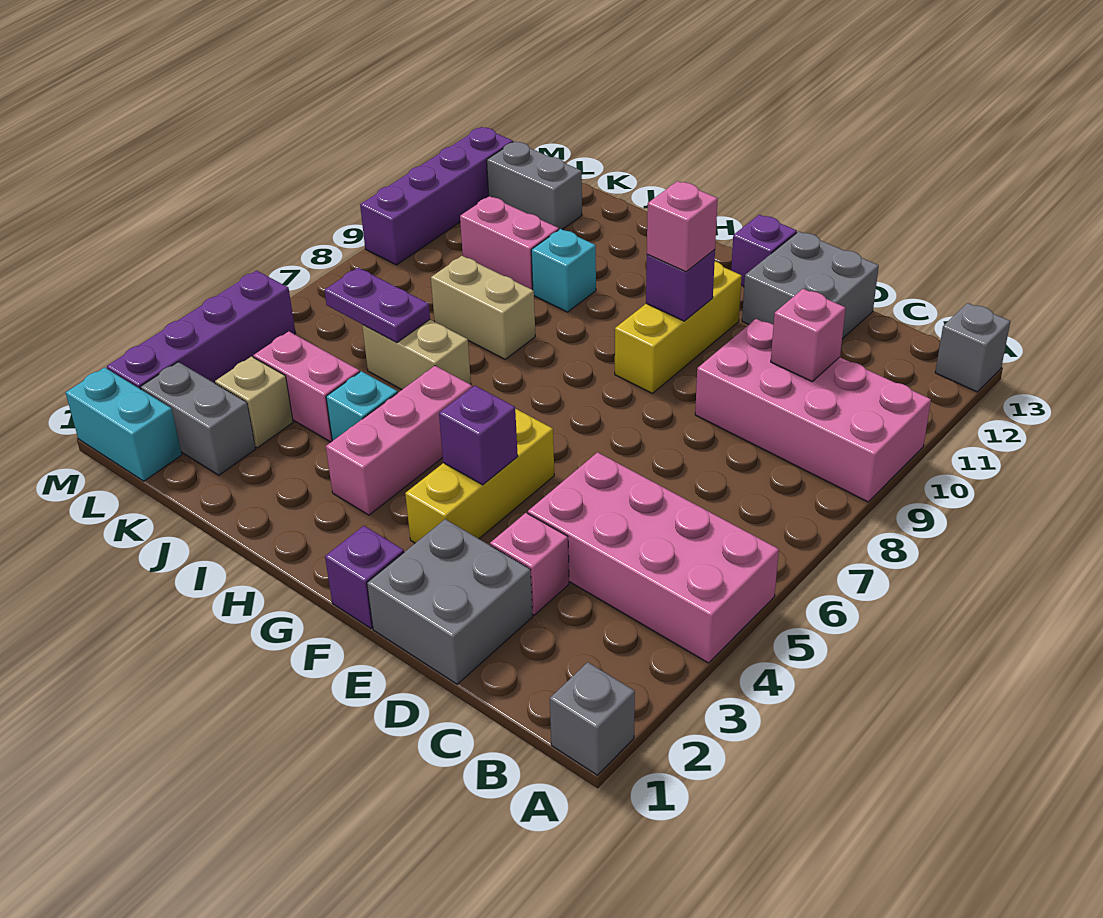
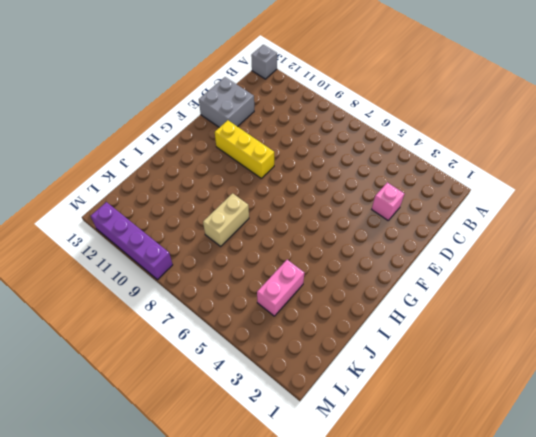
none -> grey brick A1 level 1
none -> pink brick A4:D5 level 1
none -> pink brick A9:D10 level 1

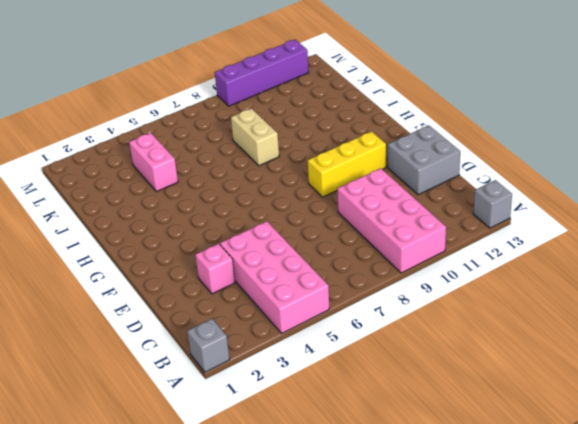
none -> grey brick D1:E2 level 1
none -> purple brick F1 level 1
none -> yellow brick F3:F5 level 1

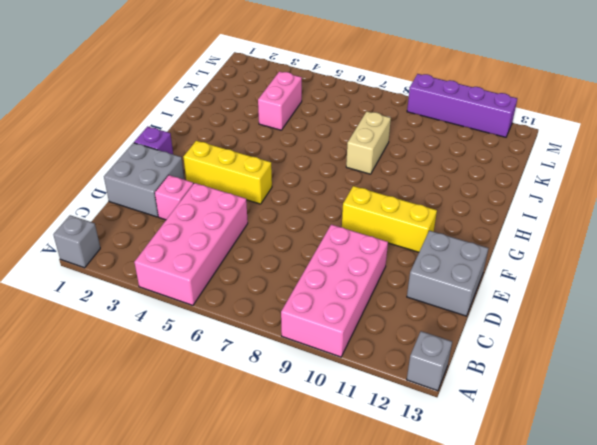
none -> purple brick F13 level 1
none -> pink brick H3:H5 level 1
none -> cyan brick I4 level 1

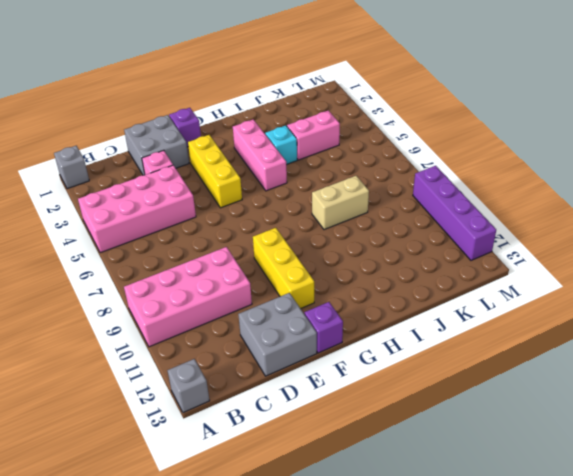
none -> tan brick I6:J6 level 1
none -> cyan brick I10 level 1
none -> pink brick J10:K10 level 1

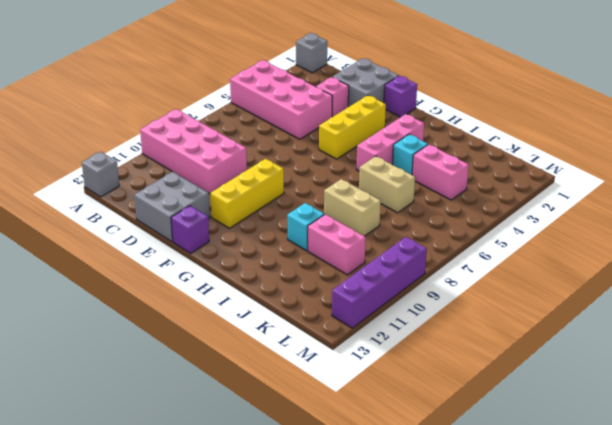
none -> grey brick K2:L2 level 1
none -> tan brick K3 level 1
none -> grey brick K12:L12 level 1

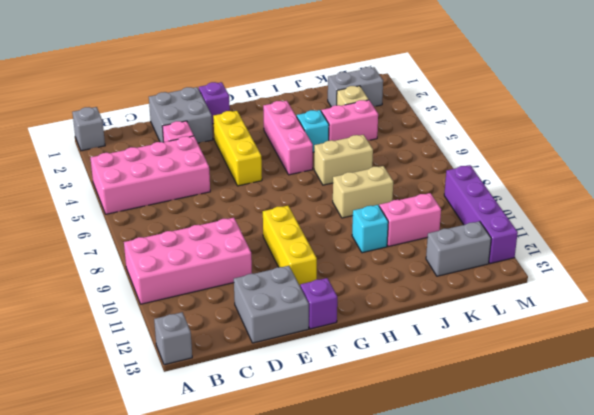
none -> cyan brick L1:M1 level 1
none -> purple brick M2:M5 level 1
none -> pink brick C10 level 2

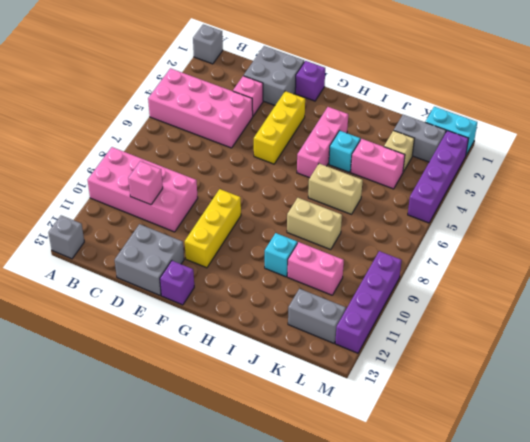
none -> purple brick F4 level 2
none -> purple brick F10 level 2
none -> purple plate J6:K6 level 2

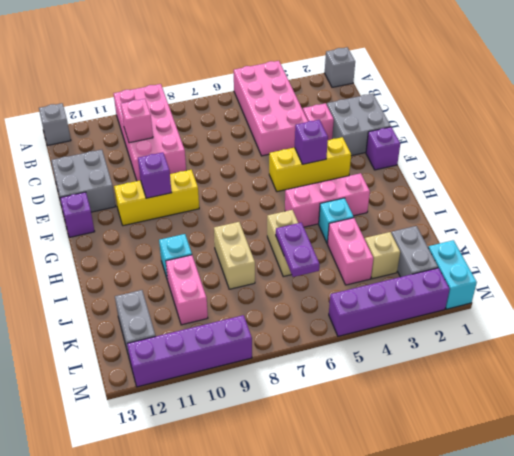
none -> pink brick F10 level 3

